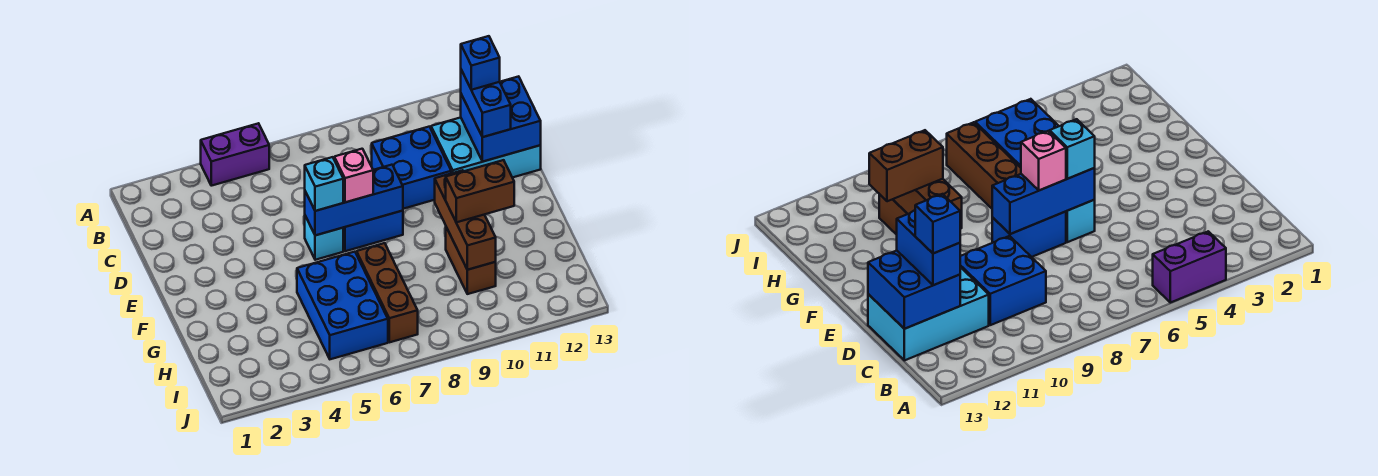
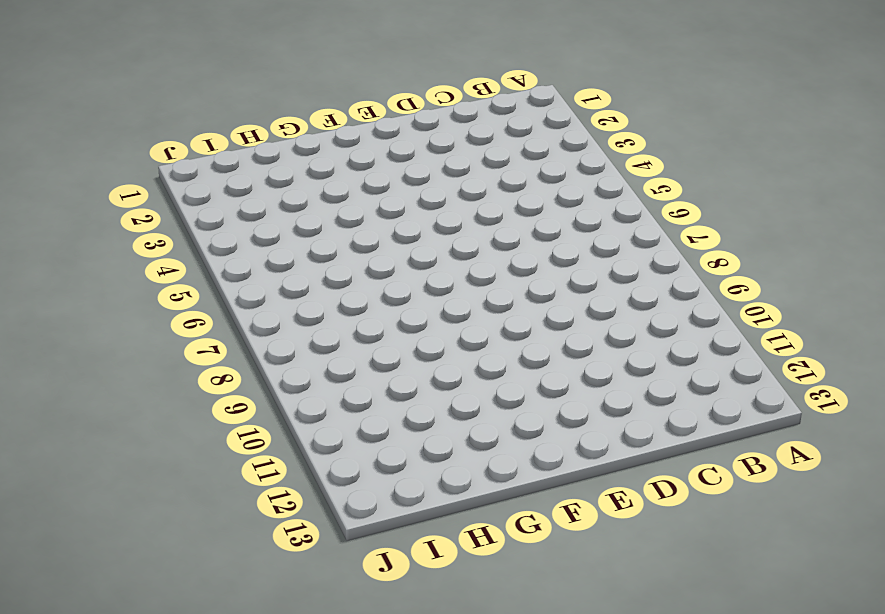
none -> purple brick A4:A5 level 1
none -> blue brick C9:D10 level 1
none -> cyan brick C11:D13 level 1

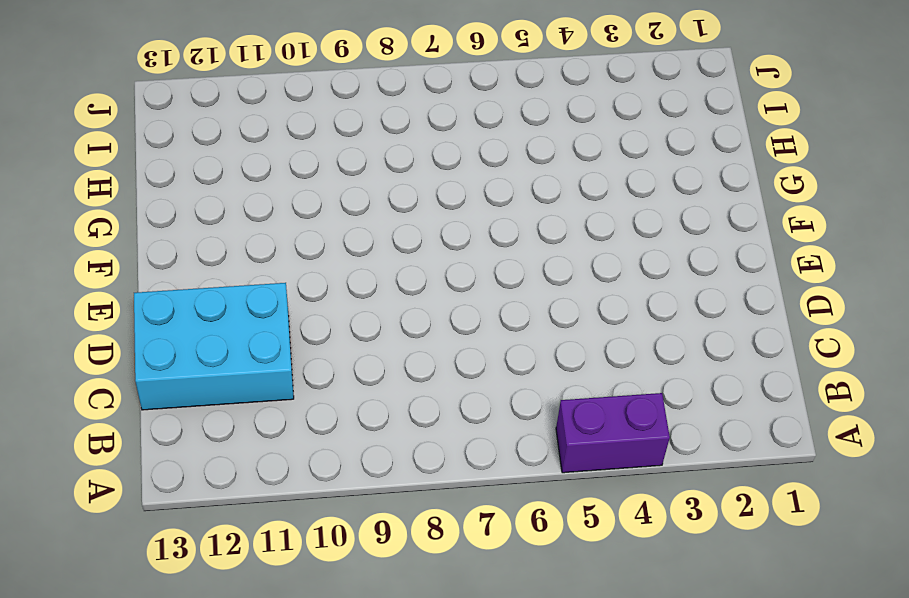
none -> blue brick C9:D10 level 1
none -> cyan brick E6 level 1
none -> blue brick E7:E8 level 1

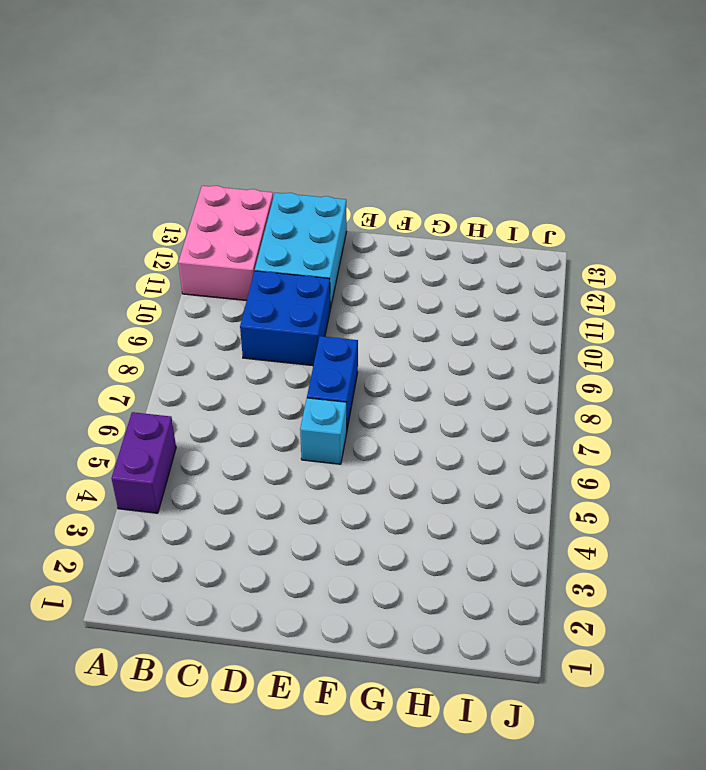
pink brick A11:B13 level 1 -> none
none -> blue brick G5:I6 level 1
none -> brown brick G7:I7 level 1
none -> brown brick G10:H10 level 1

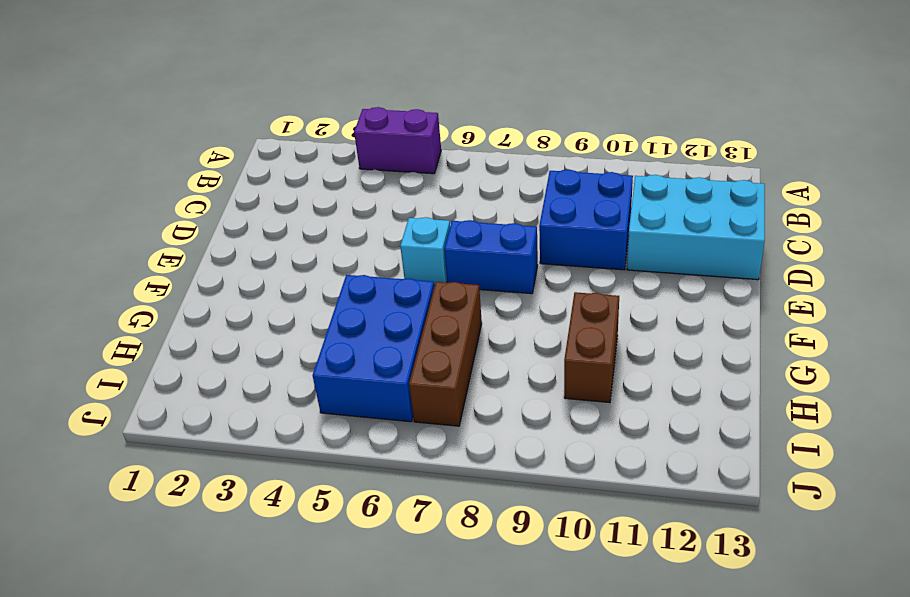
none -> blue brick C12:D13 level 2
none -> blue brick E6:E8 level 2
none -> brown brick F10:H10 level 2

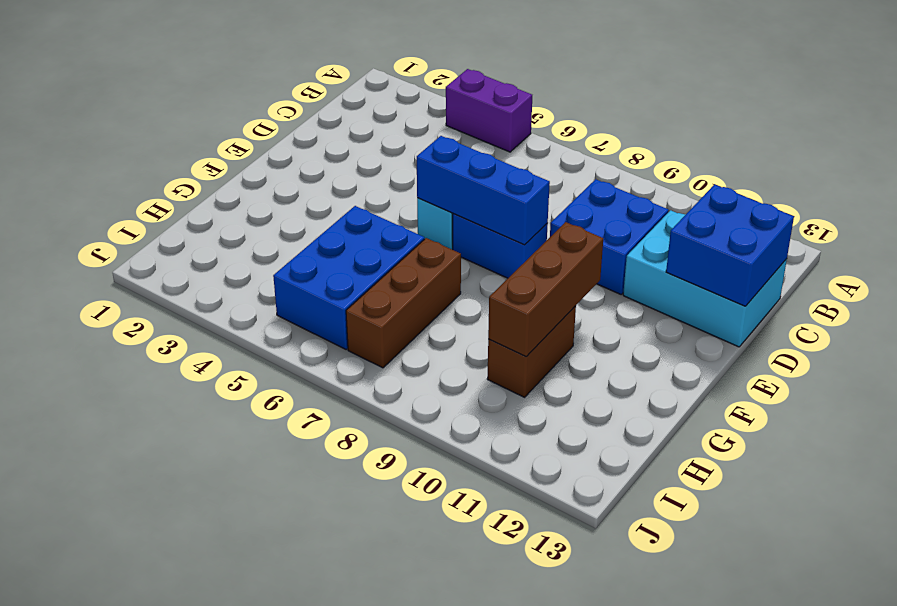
none -> blue brick C12:D12 level 3
none -> cyan brick E6 level 3
none -> pink brick E7 level 3

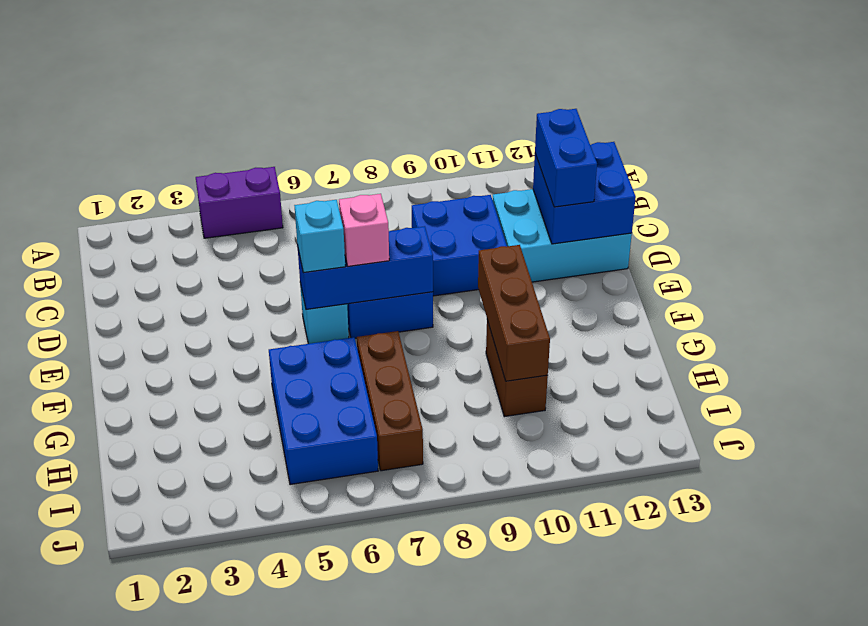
none -> brown brick G10:G11 level 3
none -> blue brick C12 level 4

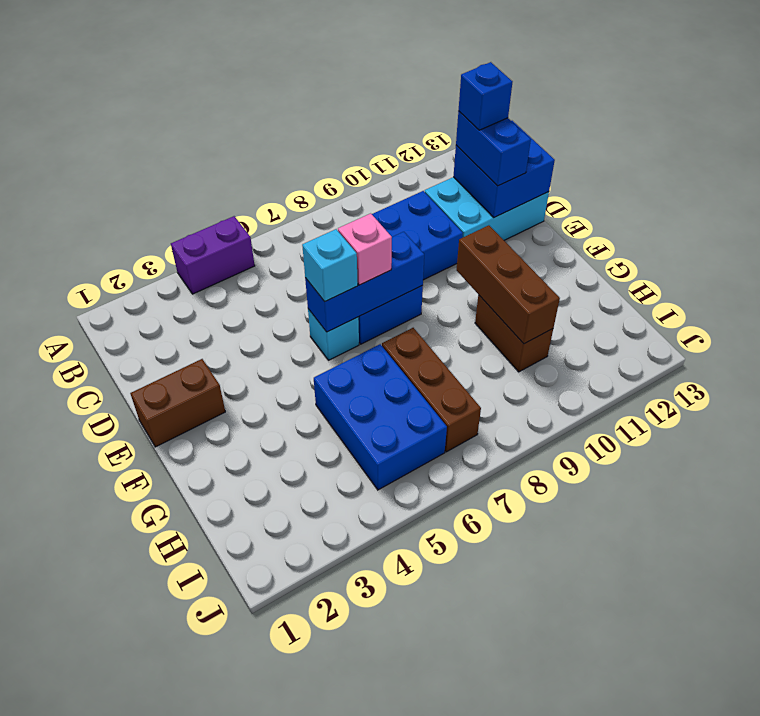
brown brick E1:E2 level 1 -> brown brick G10:G11 level 3

